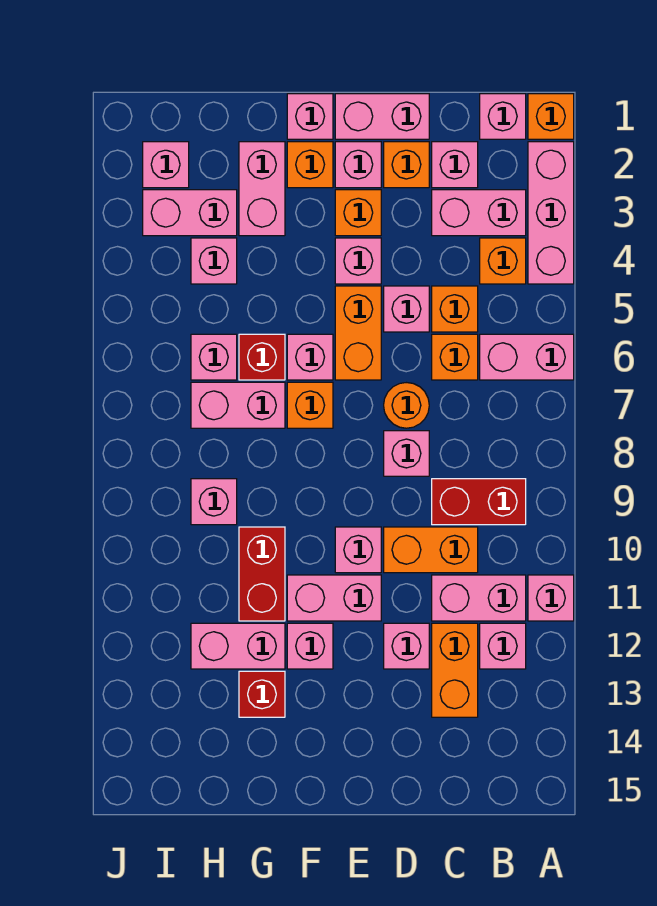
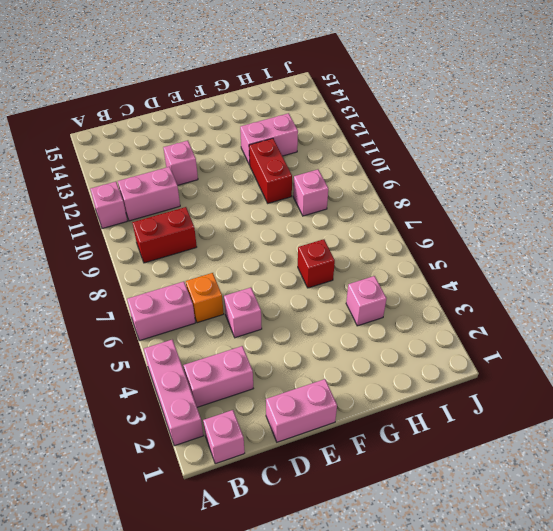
none -> orange brick A1 level 1
none -> orange brick B4 level 1
none -> pink brick B12 level 1
none -> pink brick C2 level 1

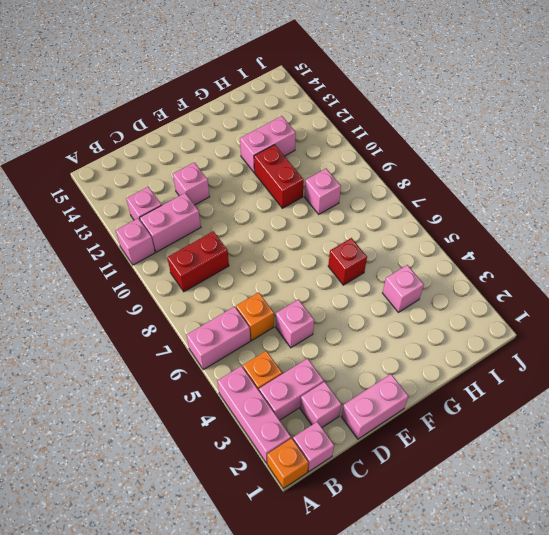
none -> orange brick C5 level 1
none -> orange brick C10:D10 level 1
none -> orange brick C12:C13 level 1
none -> orange brick D2 level 1

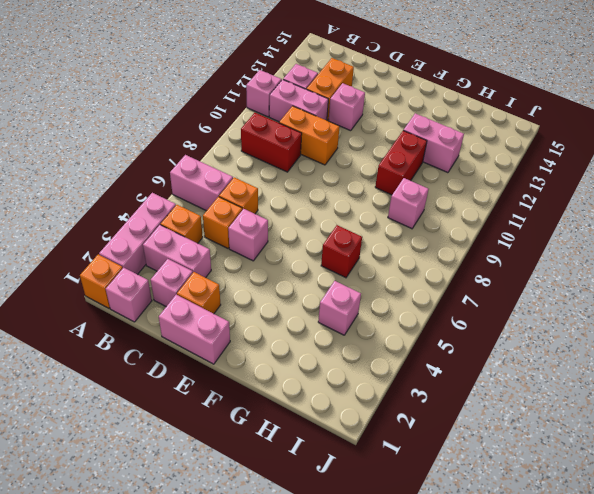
none -> orange round brick D7 level 1
none -> pink brick D8 level 1
none -> pink brick E2 level 1
none -> orange brick E3 level 1

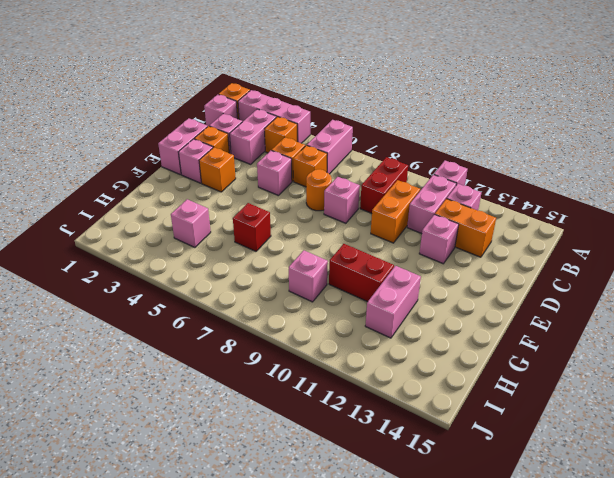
none -> pink brick E4 level 1
none -> orange brick E5:E6 level 1
none -> pink brick E10 level 1
none -> pink brick E11:F11 level 1

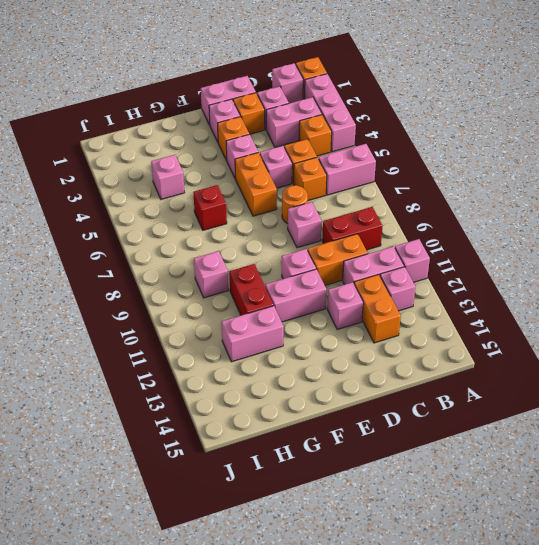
none -> pink brick F1 level 1
none -> orange brick F2 level 1
none -> pink brick F6 level 1
none -> orange brick F7 level 1

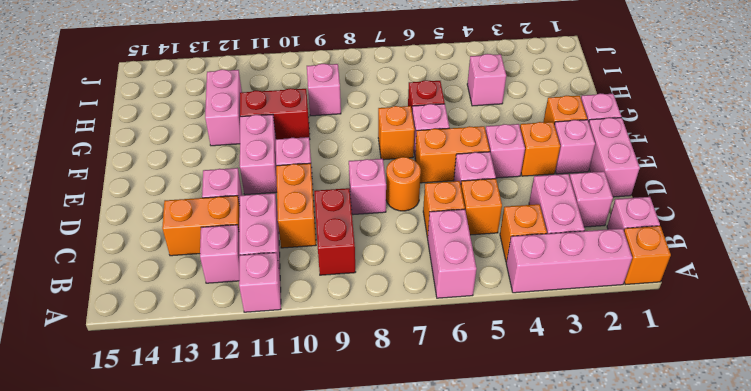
none -> orange brick D2 level 1
none -> pink brick F12 level 1
none -> pink brick G2:G3 level 1
none -> pink brick G7:H7 level 1

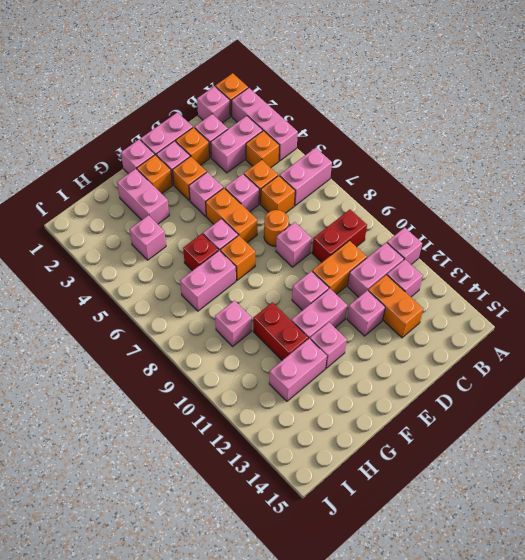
none -> red brick G13 level 1
none -> pink brick H3:I3 level 1
none -> pink brick H6 level 1
none -> pink brick I2 level 1

